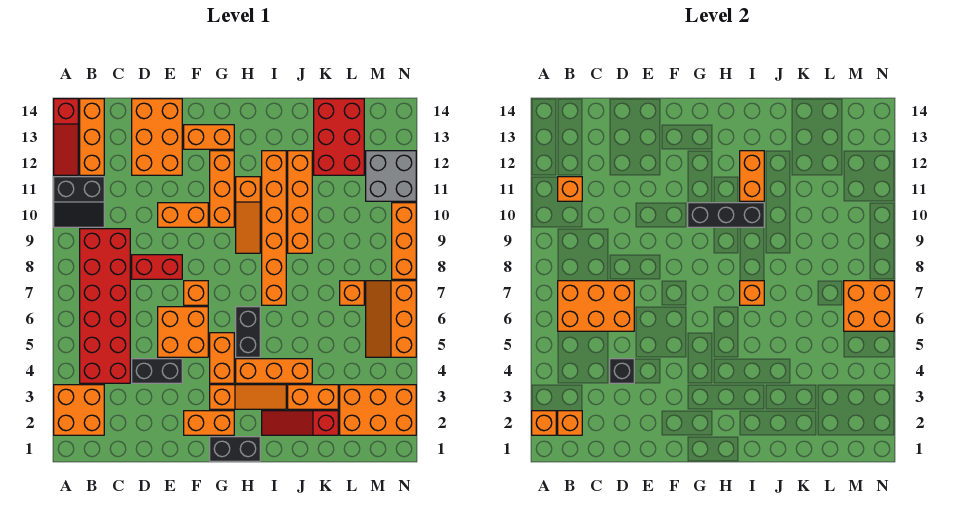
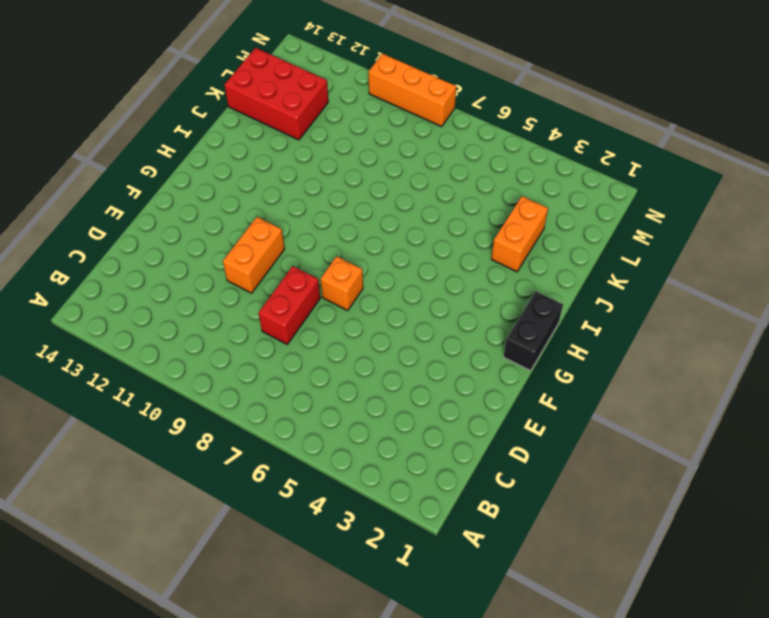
none -> orange brick A2:B3 level 1
none -> black slope A10:B11 level 1 top 11
none -> red slope A12:A14 level 1 top 14
none -> red brick B4:C9 level 1

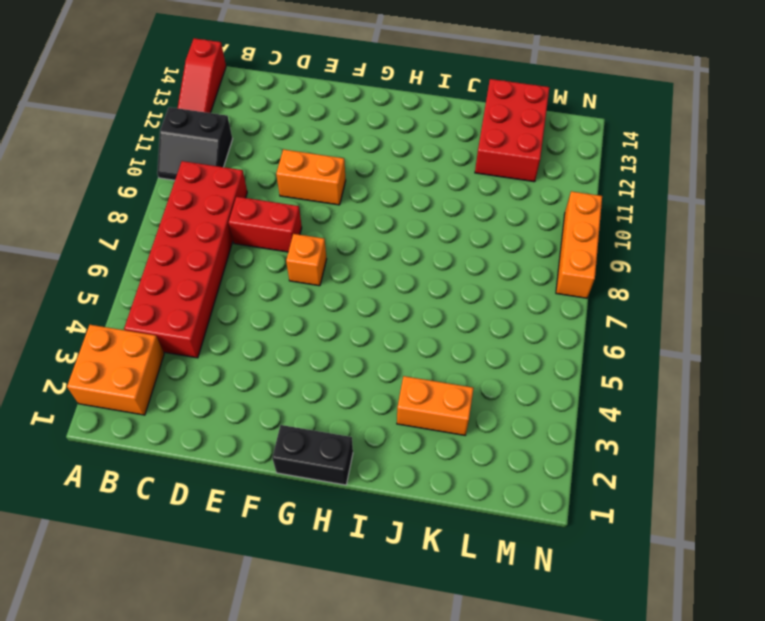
none -> orange brick B12:B14 level 1
none -> black brick D4:E4 level 1
none -> orange brick D12:E14 level 1
none -> orange brick E5:F6 level 1

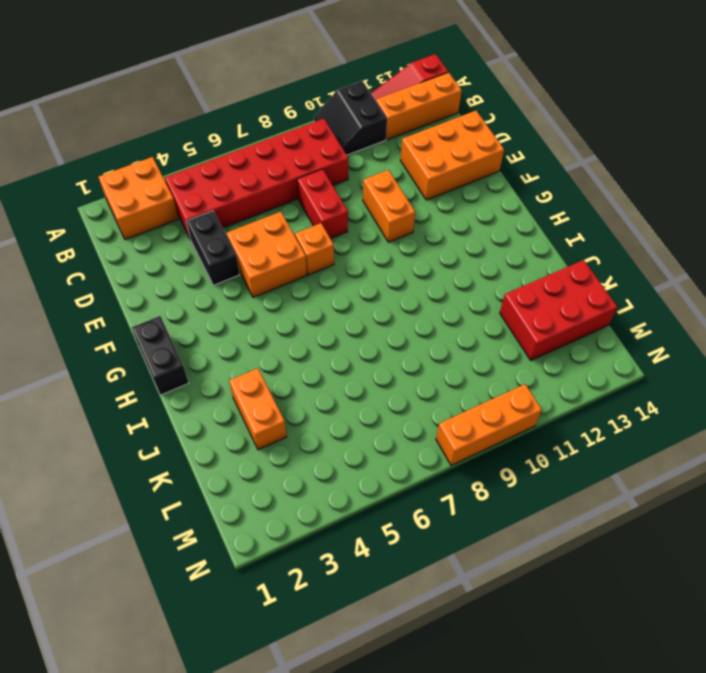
none -> orange brick F2:G2 level 1
none -> orange brick F13:G13 level 1
none -> orange slope G3:I3 level 1 top G
none -> orange brick G4:G5 level 1

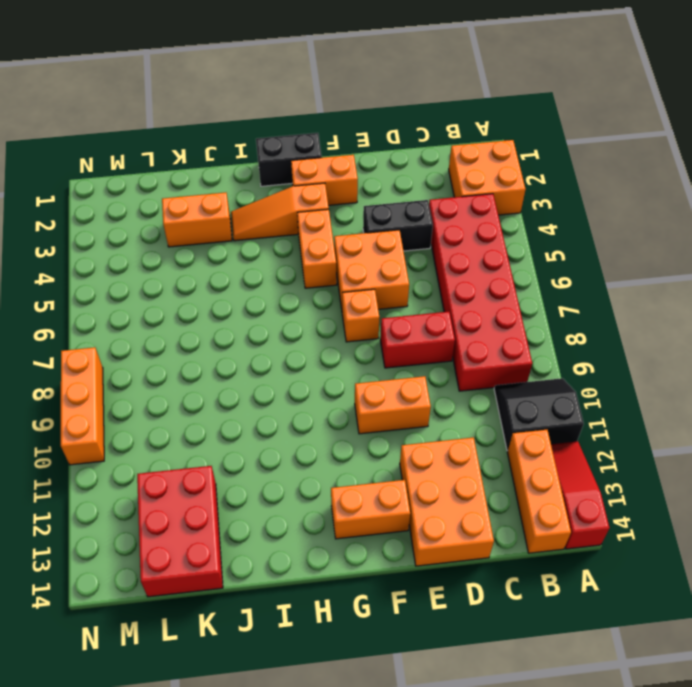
none -> orange brick G10:G12 level 1
none -> orange brick H4:J4 level 1
none -> black brick H5:H6 level 1
none -> orange slope H9:H11 level 1 top 11

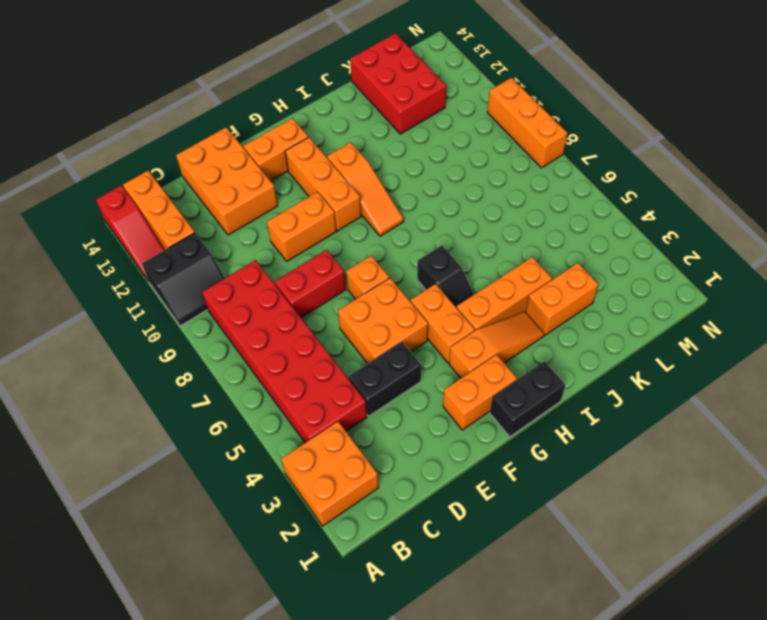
black slope H5:H6 level 1 top 6 -> black brick H5:H6 level 1
none -> red slope I2:K2 level 1 top K
none -> orange brick I7:I12 level 1
none -> orange brick J9:J12 level 1
none -> orange brick L2:N3 level 1

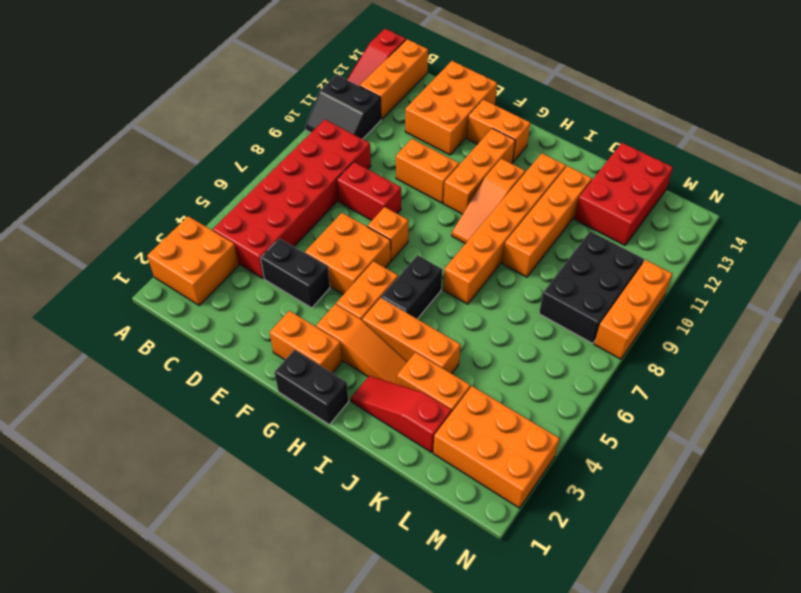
black brick L8:M10 level 1 -> none
none -> orange brick L7 level 1
none -> orange slope M5:N7 level 1 top N
none -> grey brick M11:N12 level 1
none -> orange brick A2 level 2

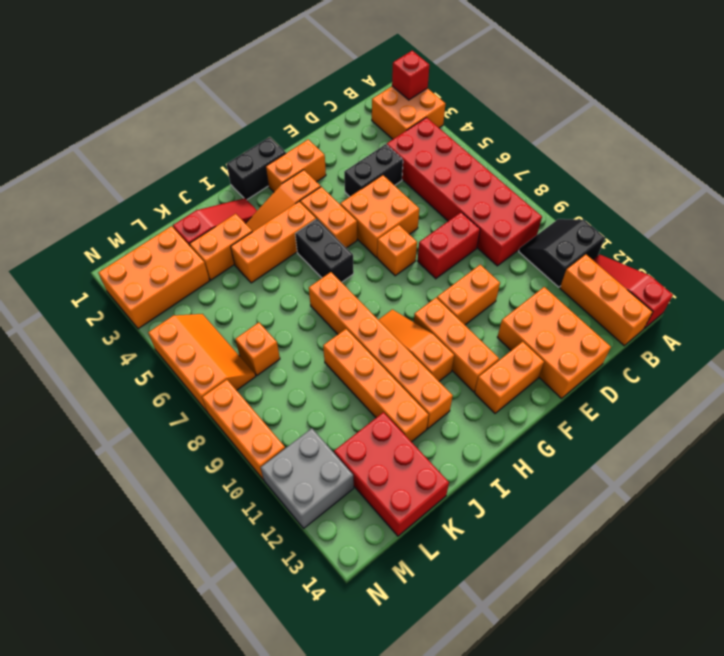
red brick A2 level 2 -> orange brick A2 level 2
none -> orange brick B2 level 2
none -> orange brick B6:D7 level 2
none -> orange brick B11 level 2
none -> black brick D4 level 2

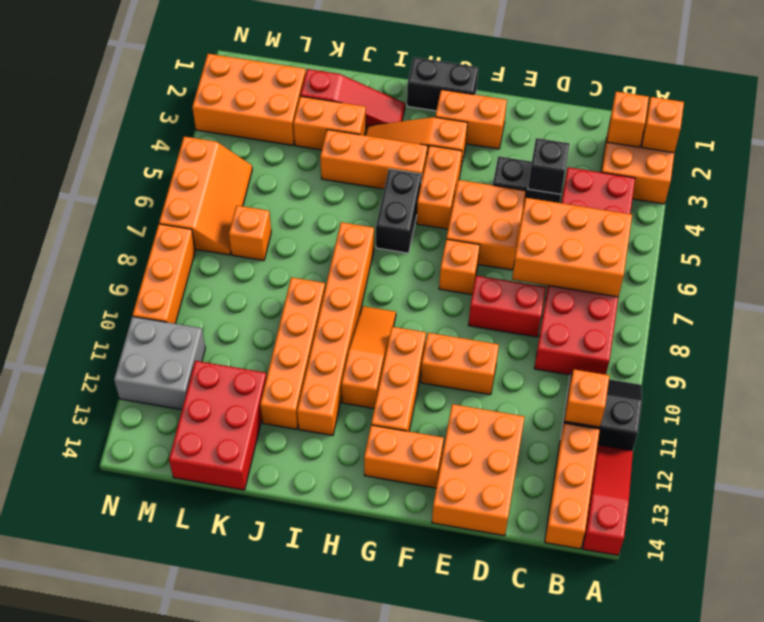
none -> black brick G10:I10 level 2
none -> orange brick I7 level 2
none -> orange brick I11:I12 level 2
none -> orange brick M6:N7 level 2

